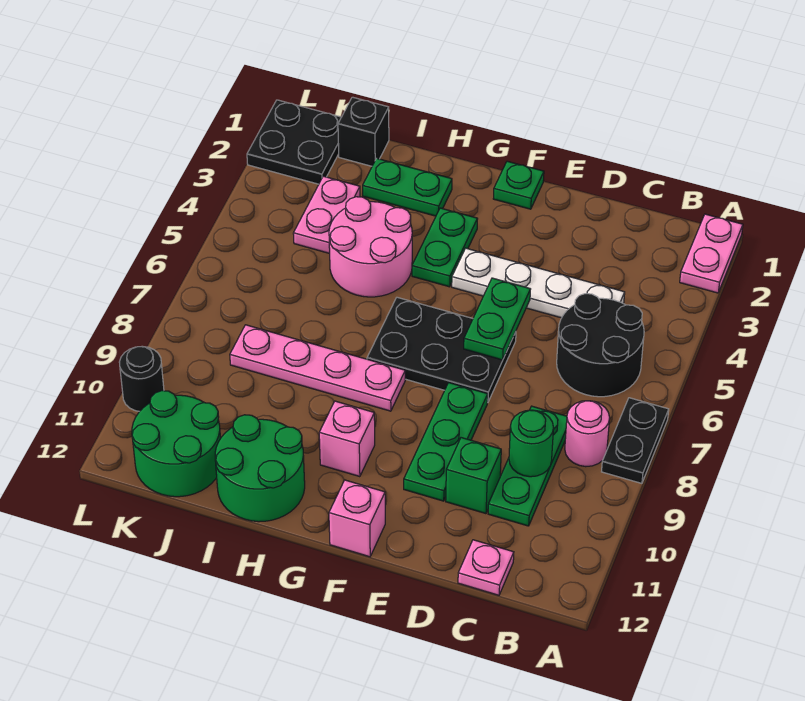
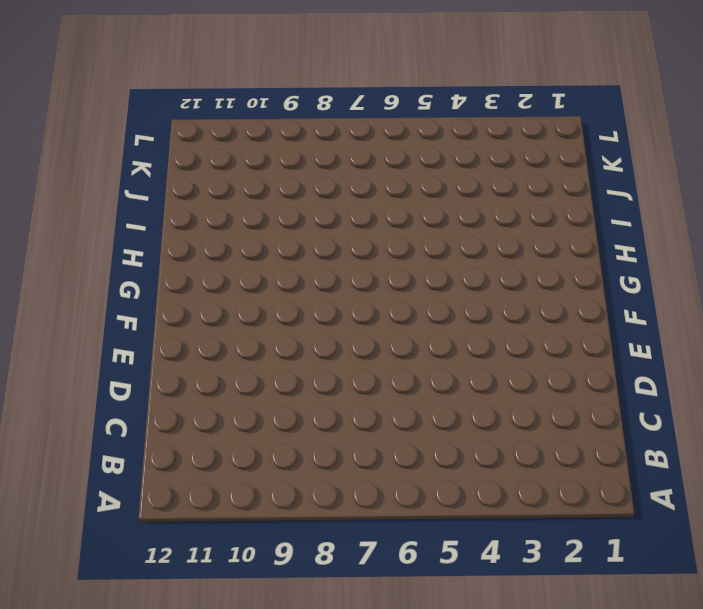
none -> pink plate A1:A2 level 1
none -> black plate A7:A8 level 1
none -> black round brick B5:C6 level 1

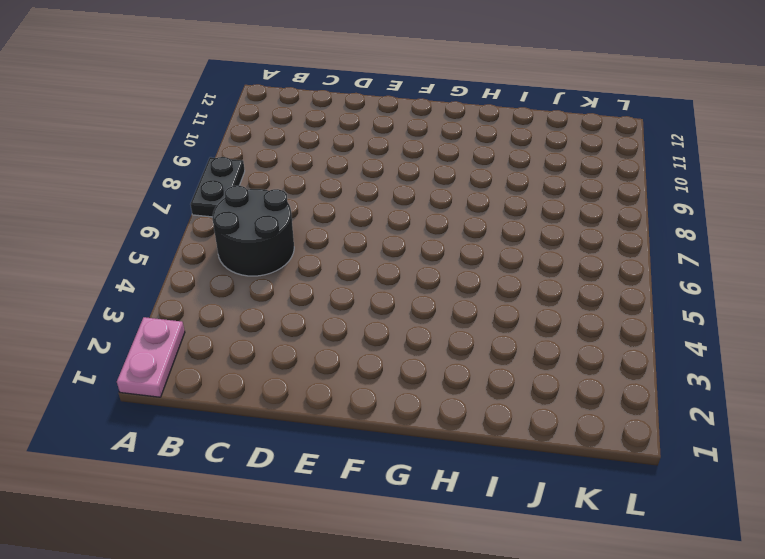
none -> pink round brick B8 level 1
none -> white plate C4:F4 level 1
none -> green plate C8:C10 level 1

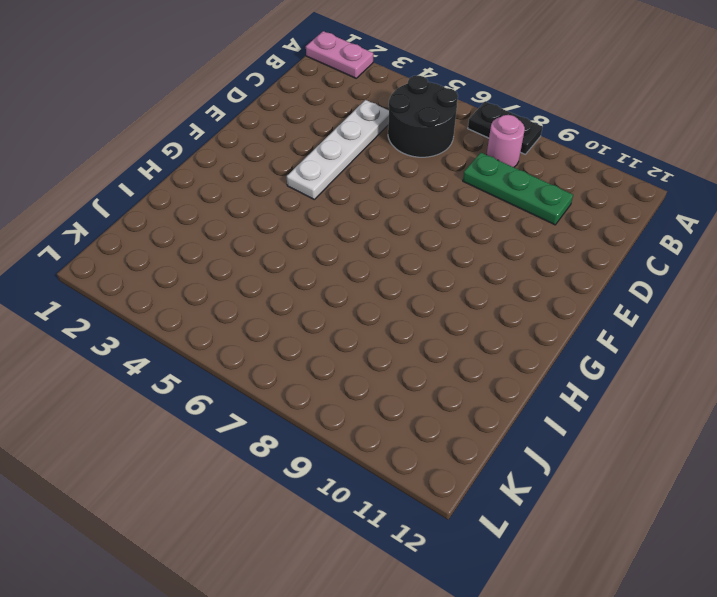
none -> pink plate C12 level 1
none -> green brick D10 level 1
none -> black plate E6:G7 level 1

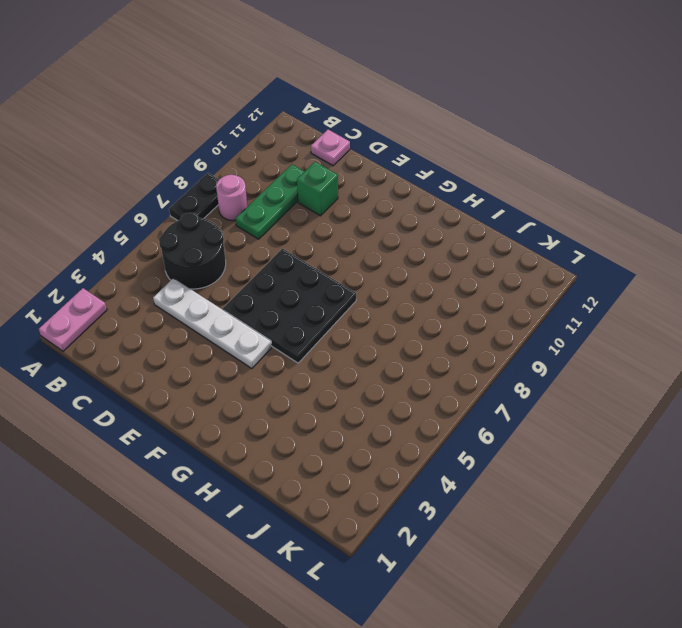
black plate E5:G7 level 1 -> black plate E6:G7 level 1
none -> green plate E8:E10 level 1
none -> green plate F1 level 1
none -> pink brick F12 level 1

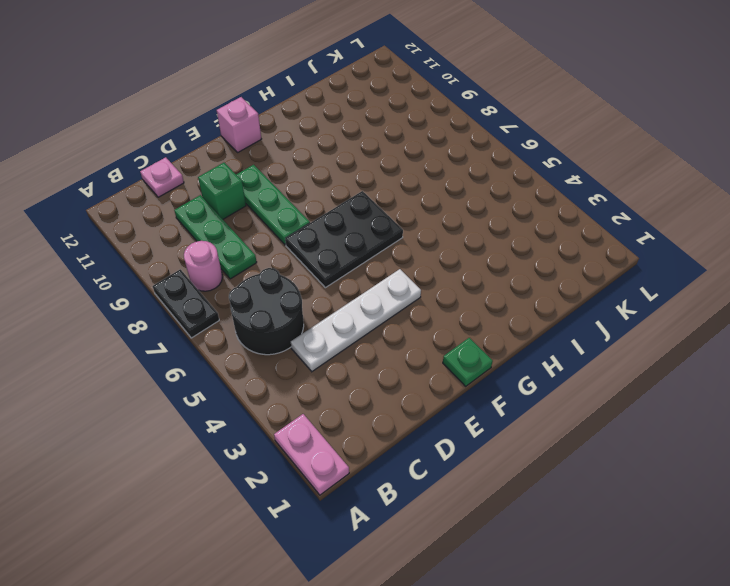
none -> green plate G3:G4 level 1
none -> pink plate G8:J8 level 1
none -> pink brick G10 level 1

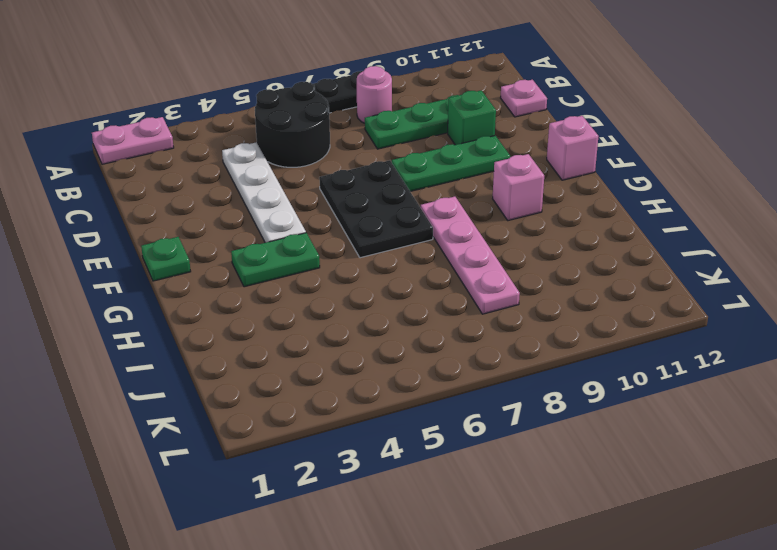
none -> green plate H2:I2 level 1
none -> pink round brick H4:I5 level 1
none -> green round brick H11:I12 level 1

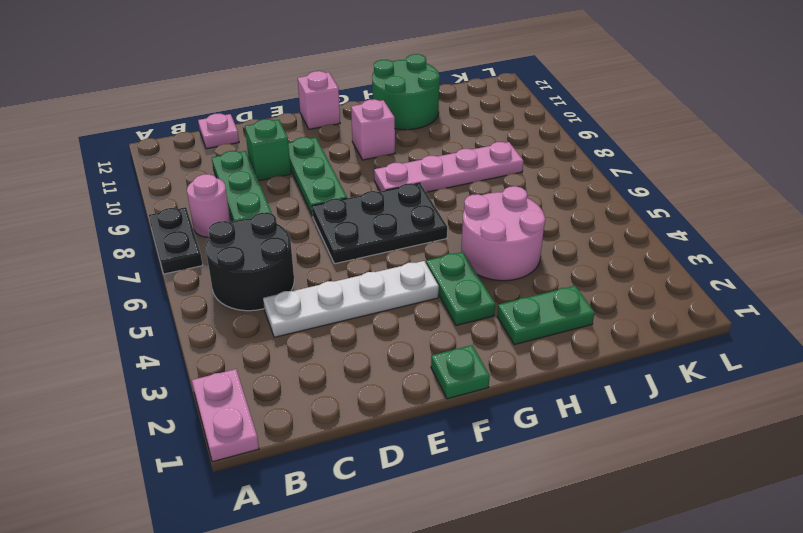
none -> black brick J1 level 1
none -> pink plate J3:J4 level 1
none -> green round brick J11:K12 level 1

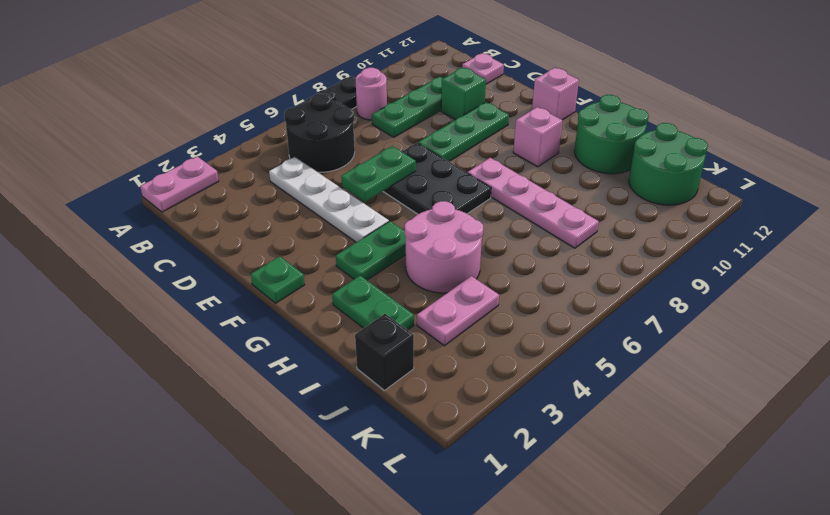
none -> black plate K1:L2 level 1
none -> black round brick L10 level 1
none -> green round brick C9 level 2

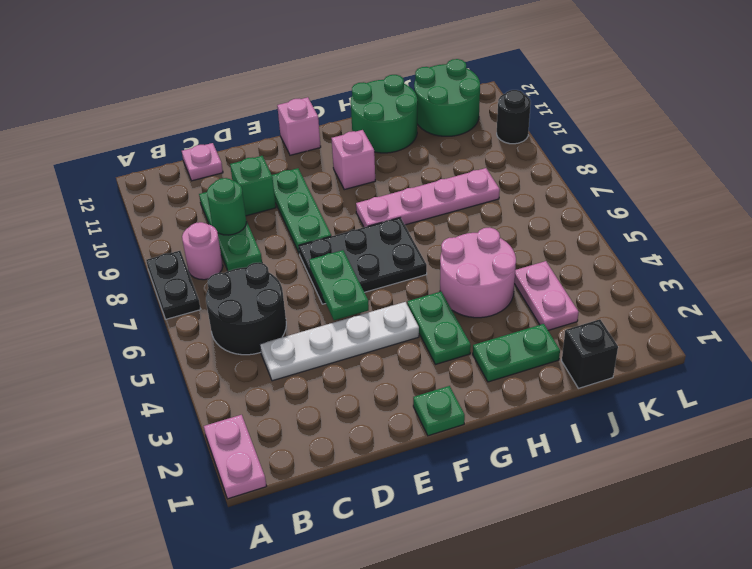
none -> black plate K1:L2 level 1

